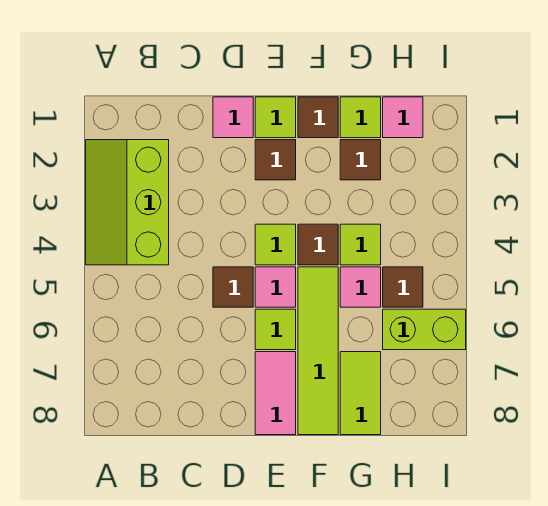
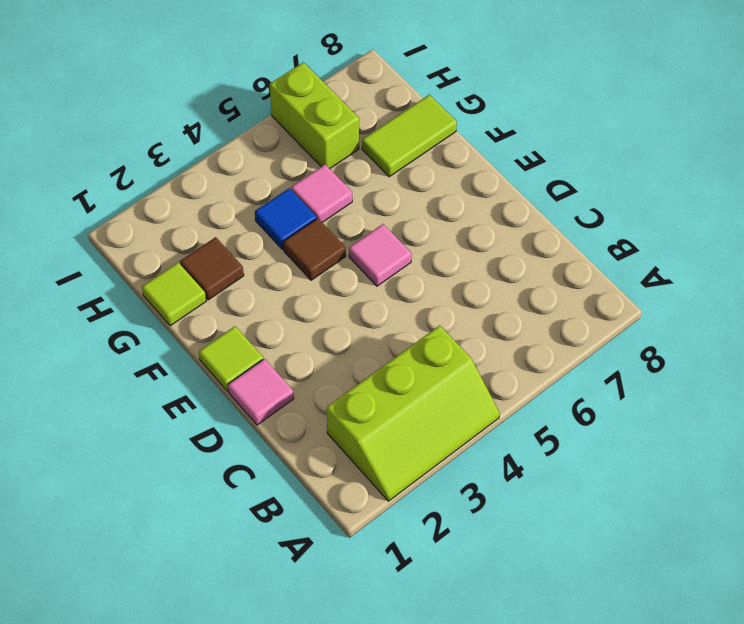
blue tile G4 level 1 -> lime tile G4 level 1
none -> brown tile D5 level 1
none -> brown tile E2 level 1
none -> lime tile E4 level 1

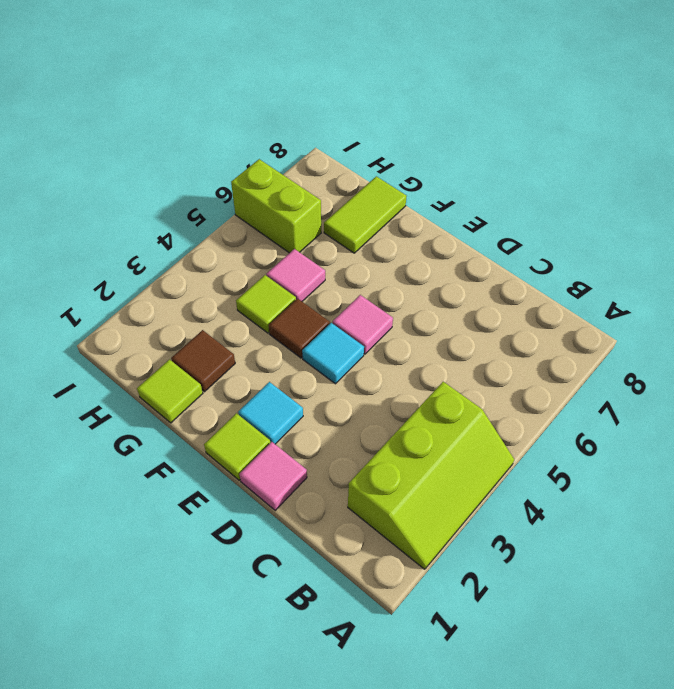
cyan tile E2 level 1 -> brown tile E2 level 1
cyan tile E4 level 1 -> lime tile E4 level 1
none -> brown tile D5 level 1
none -> lime tile E6 level 1
none -> pink tile E7:E8 level 1

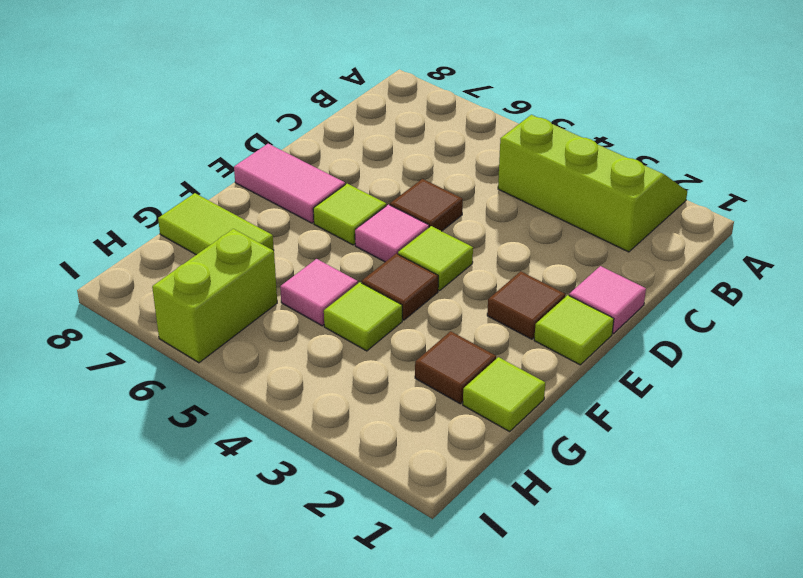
none -> brown tile F1 level 1
none -> lime tile F5:F8 level 1
none -> pink tile H1 level 1

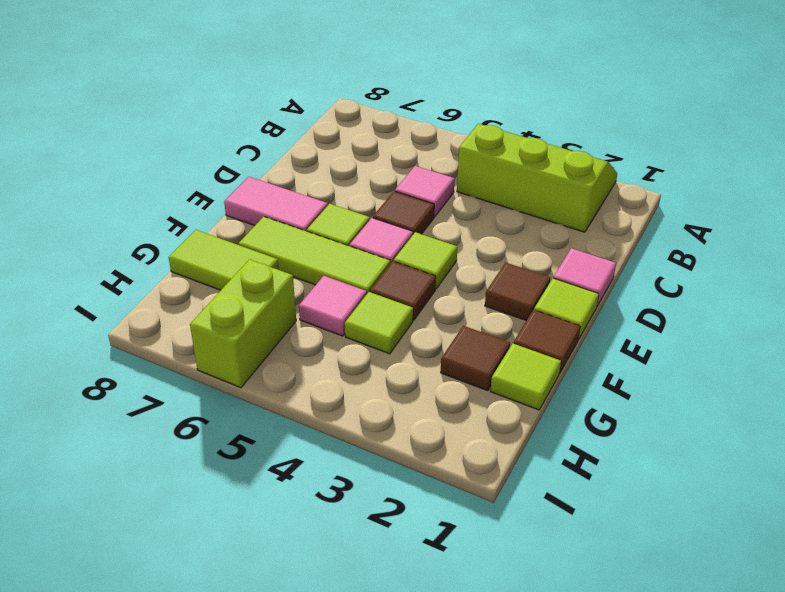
pink tile C5 level 1 -> pink tile H1 level 1
lime tile F5:F7 level 1 -> lime tile F5:F8 level 1
none -> brown tile H5 level 1

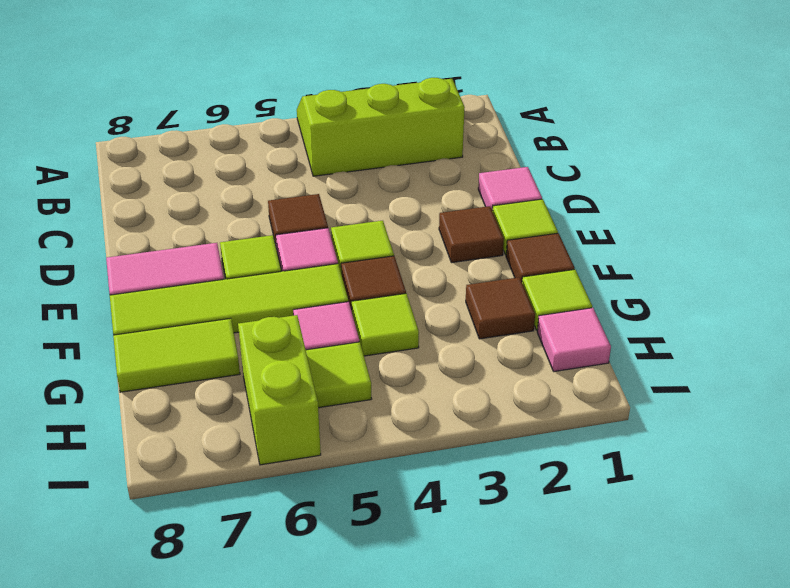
lime tile H5 level 1 -> brown tile H5 level 1

